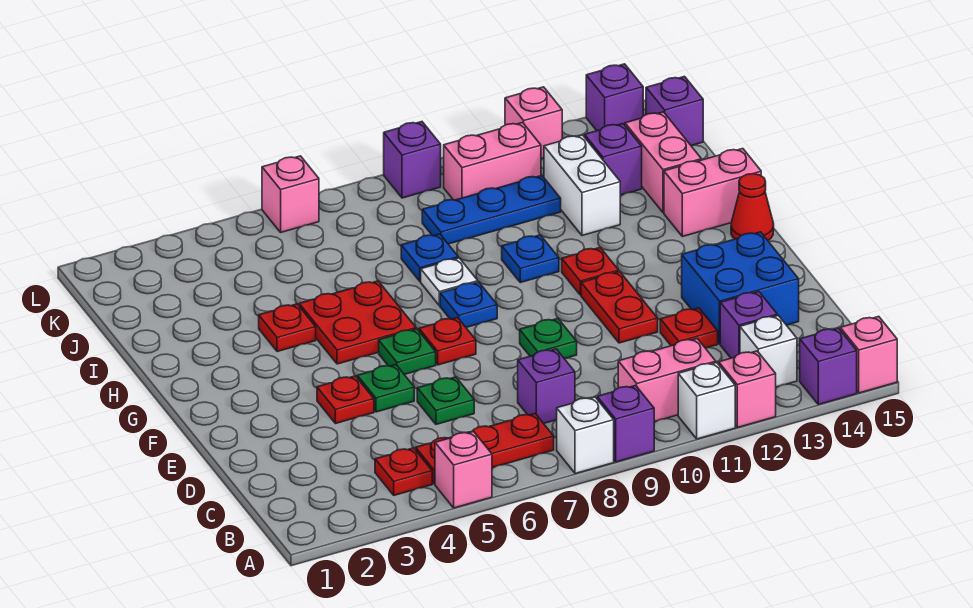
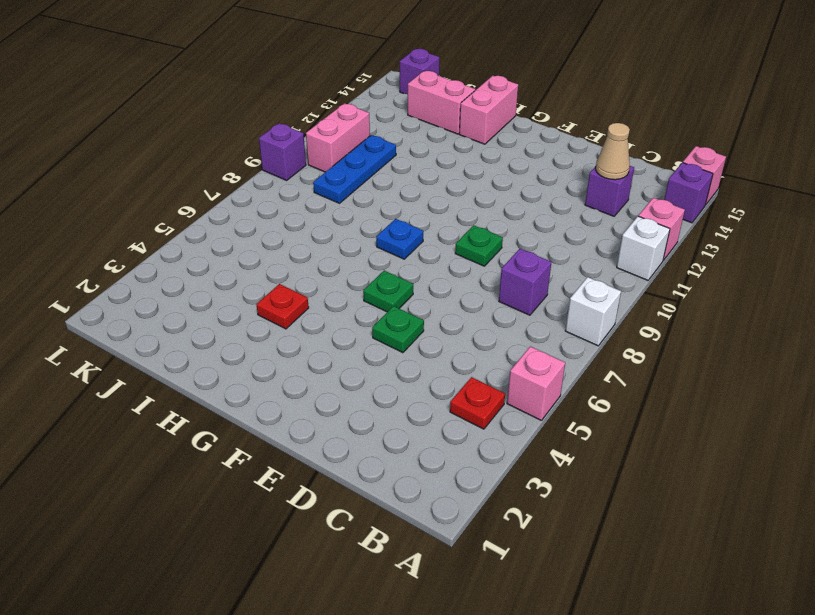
tan cone C13 level 2 -> none
none -> purple brick A9 level 1
none -> red plate B5:B7 level 1
none -> pink brick B10:B11 level 1
none -> white brick B13 level 1

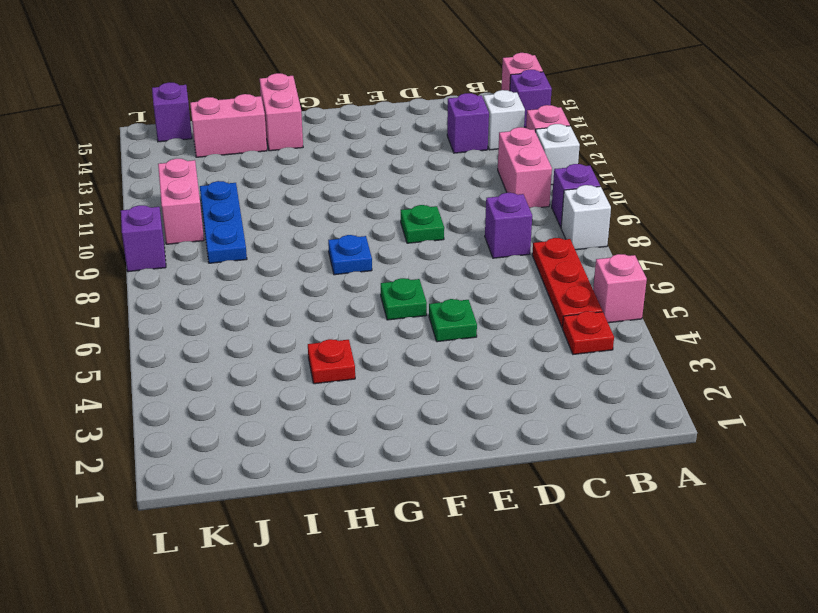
none -> green plate D6 level 1
none -> red plate D12 level 1
none -> blue brick D13:E14 level 1
none -> red plate E4 level 1

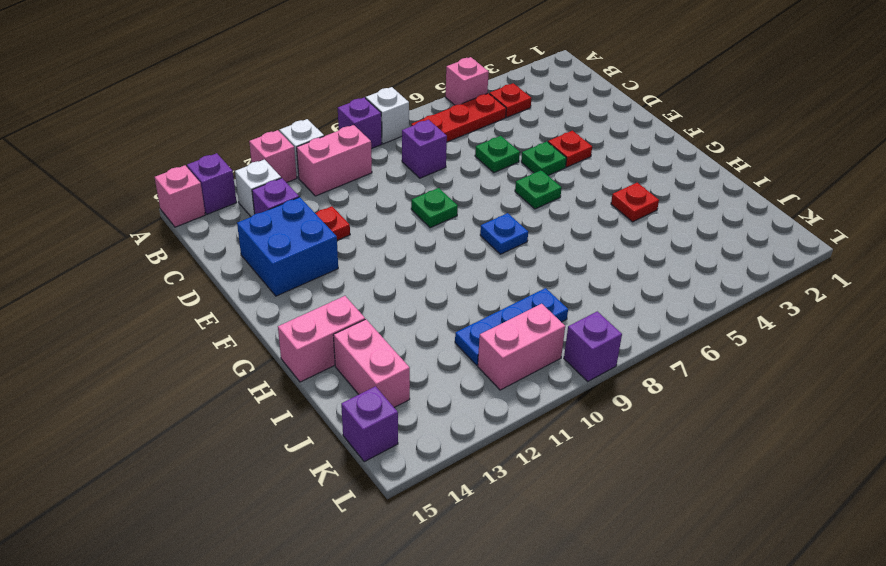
none -> red plate E11:F11 level 1
none -> red plate F7 level 1
none -> red plate G5:H6 level 1
none -> red plate G11 level 1

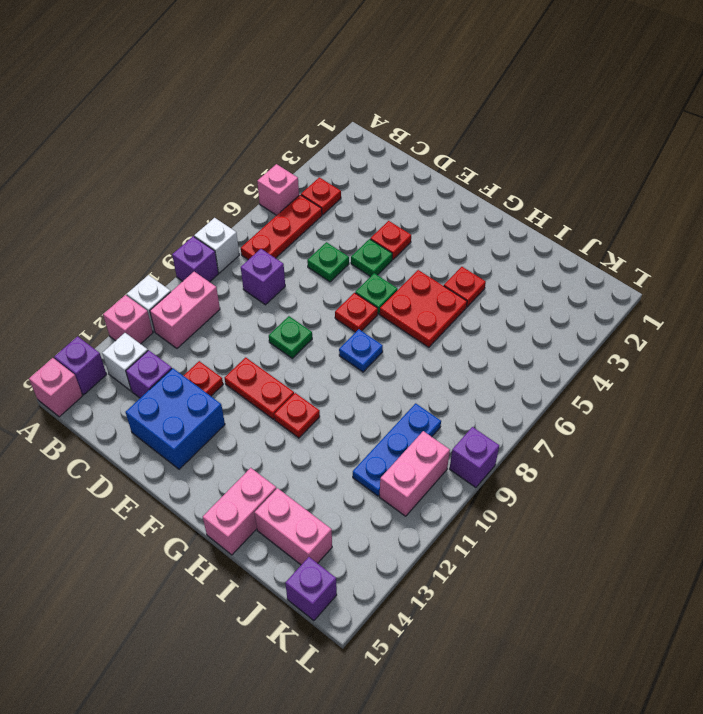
none -> red cone G15 level 1
none -> white plate H8 level 1
none -> blue plate H10 level 1
none -> blue plate I8 level 1

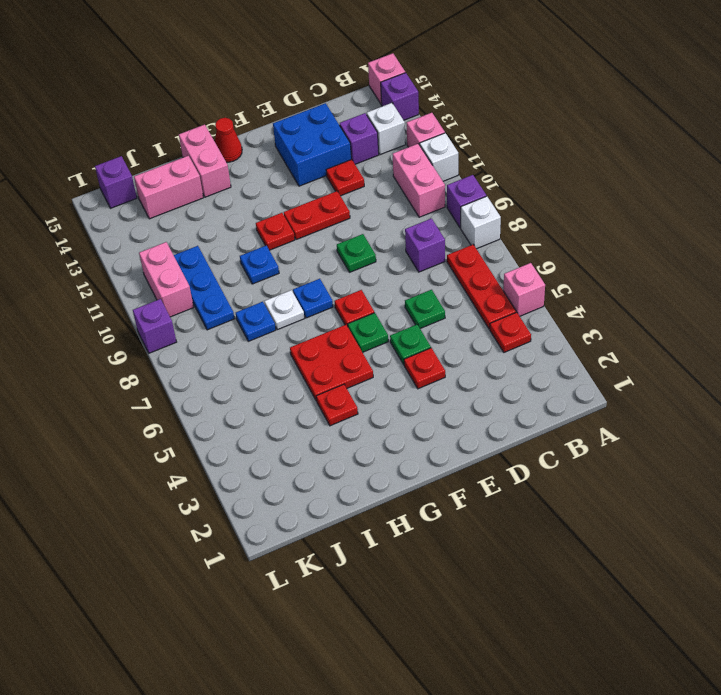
none -> white brick I12:J12 level 1
none -> purple brick J13 level 1
none -> pink brick L6 level 1
none -> pink brick L12 level 1

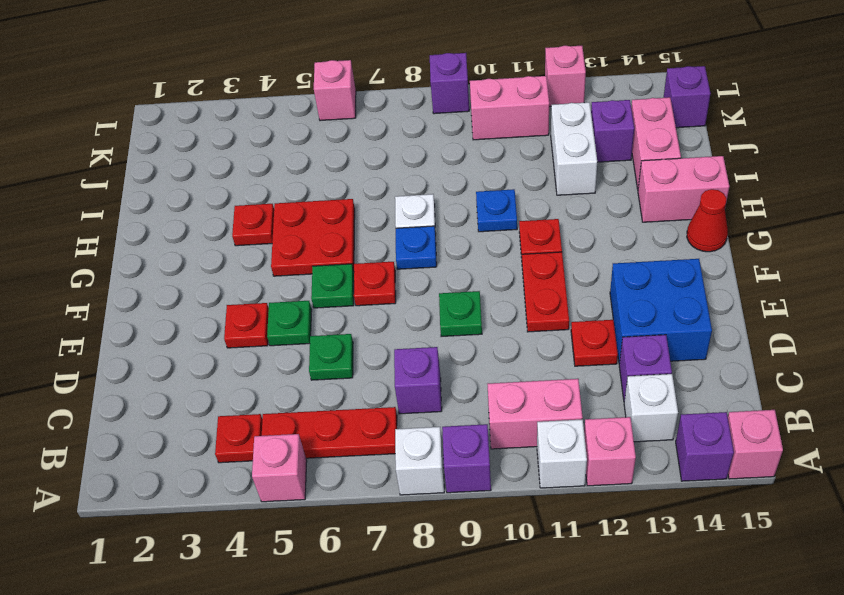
none -> blue plate I8 level 1
none -> blue plate J9:J11 level 1
none -> purple brick L14 level 1

